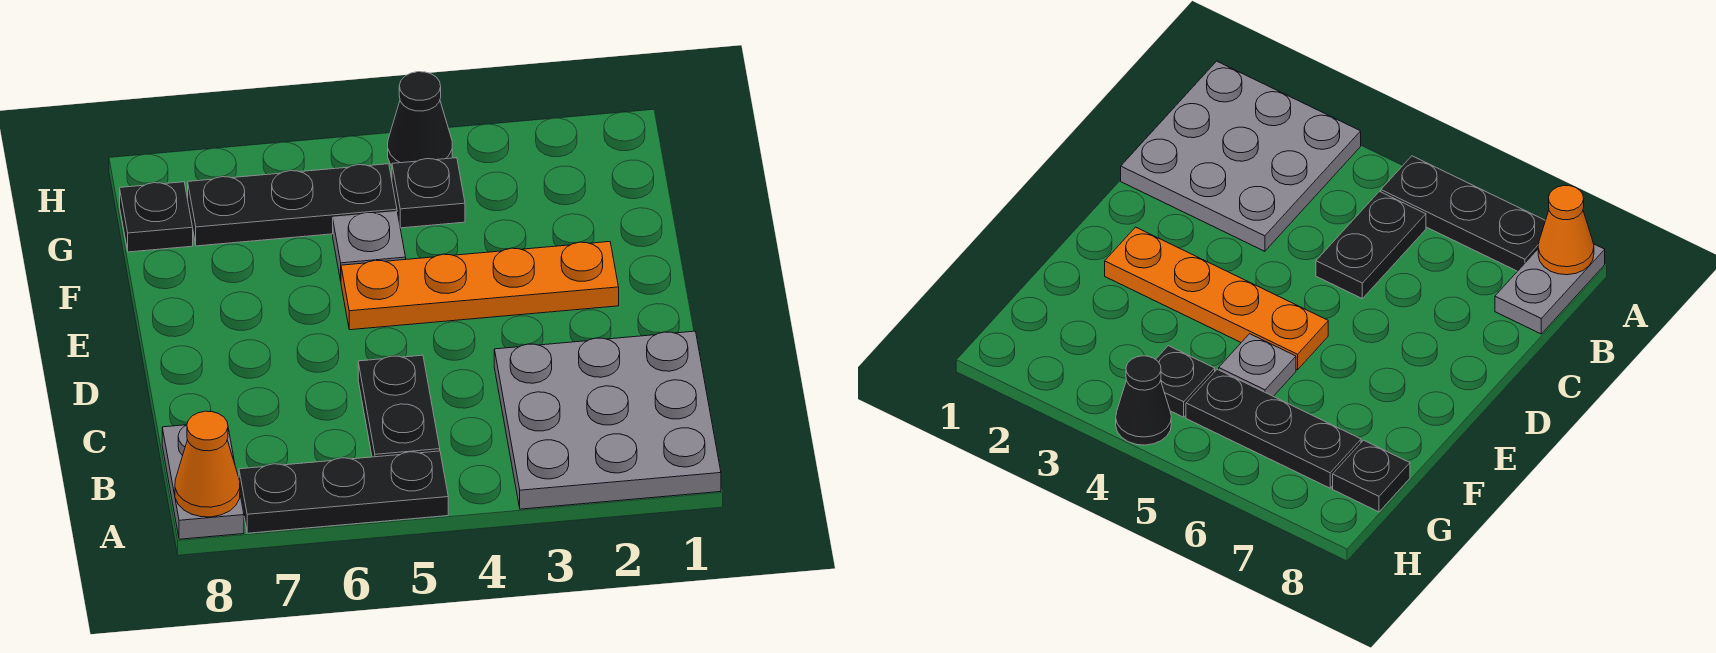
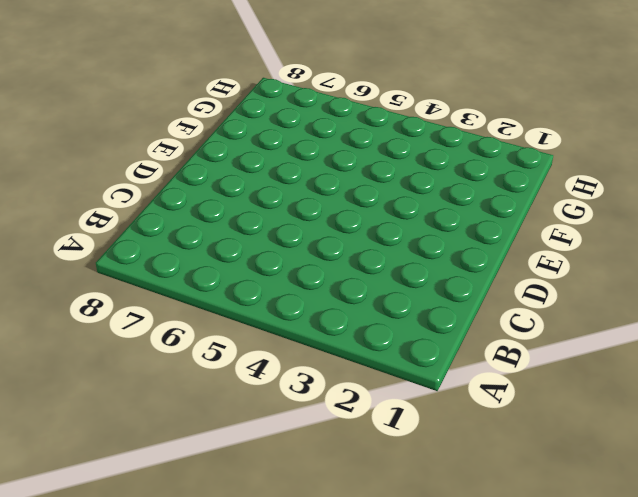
none -> grey plate A1:C3 level 1
none -> black plate A5:A7 level 1

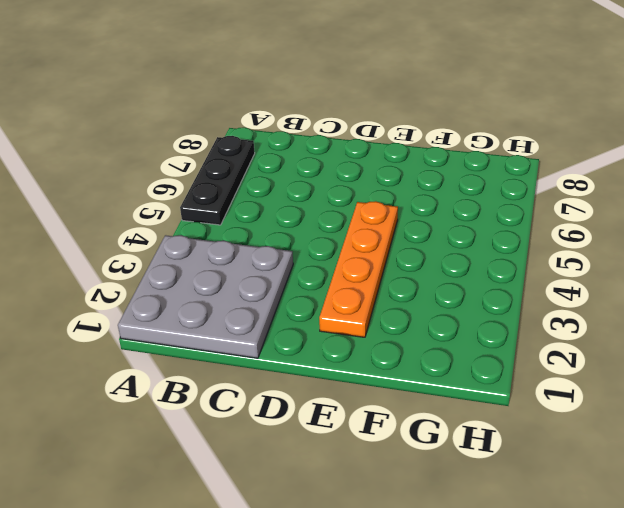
none -> grey plate A8:B8 level 1
none -> black plate B5:C5 level 1

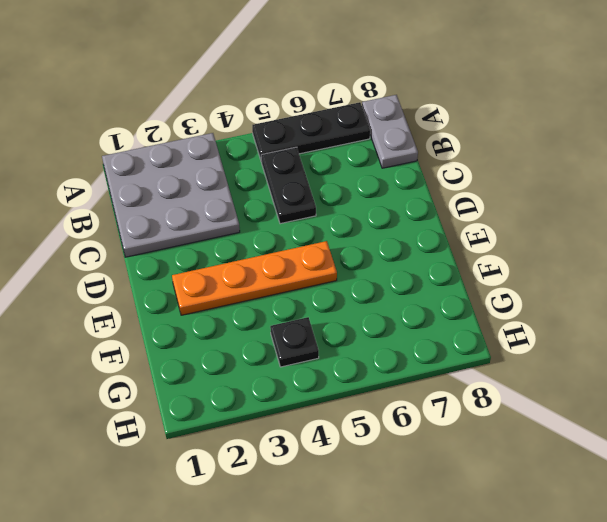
none -> grey plate F5 level 1
none -> black plate G5:G7 level 1

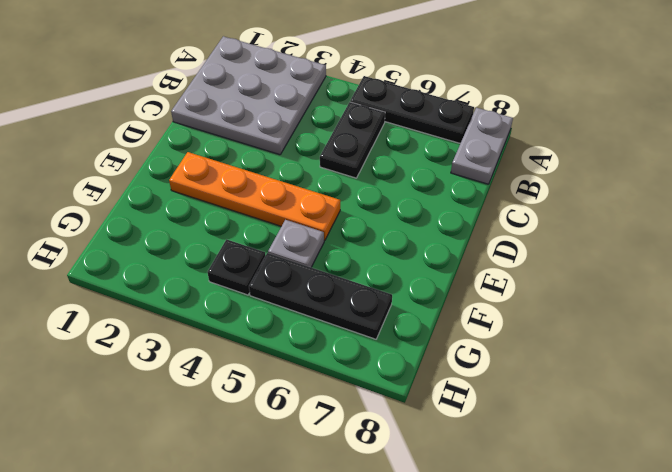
none -> black plate G8 level 1
none -> black cone H4 level 1

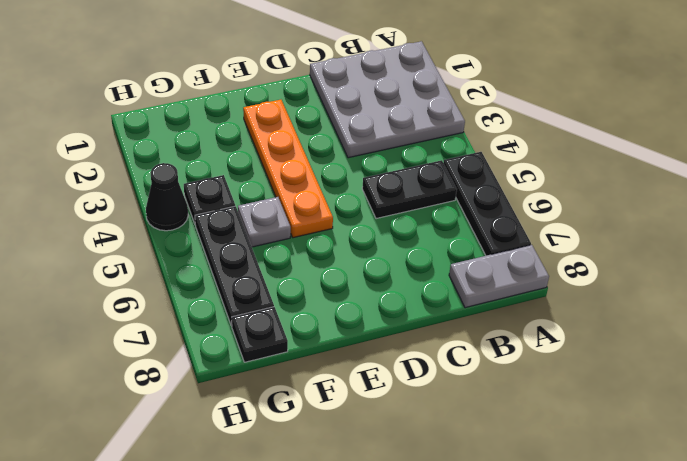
none -> orange cone A8 level 2

